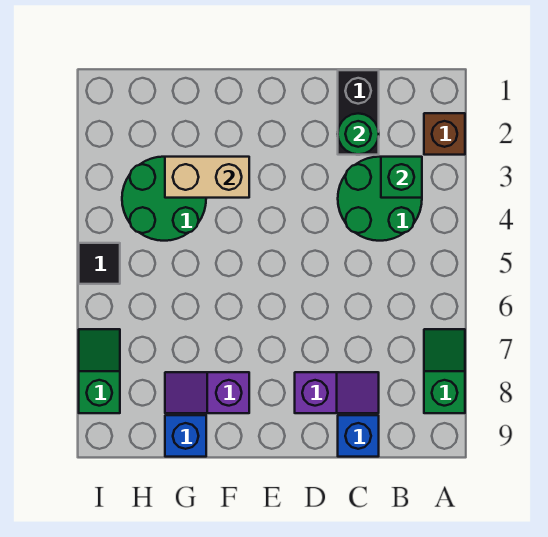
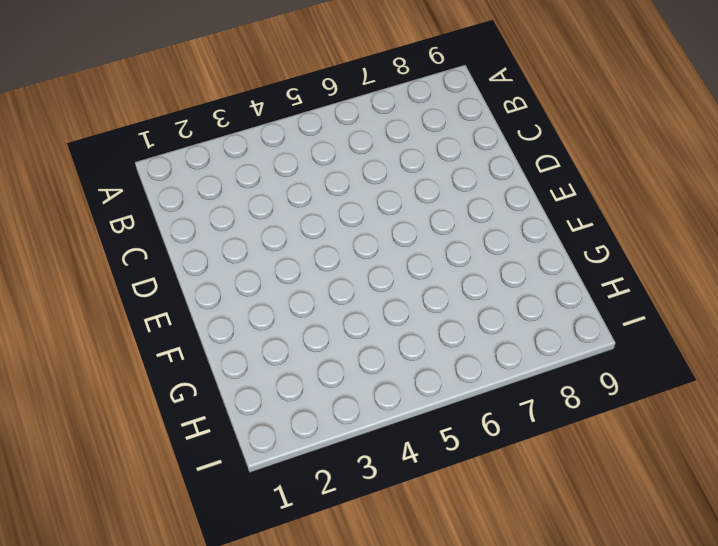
none -> brown brick A2 level 1
none -> green slope A7:A8 level 1 top 8
none -> green round brick B3:C4 level 1

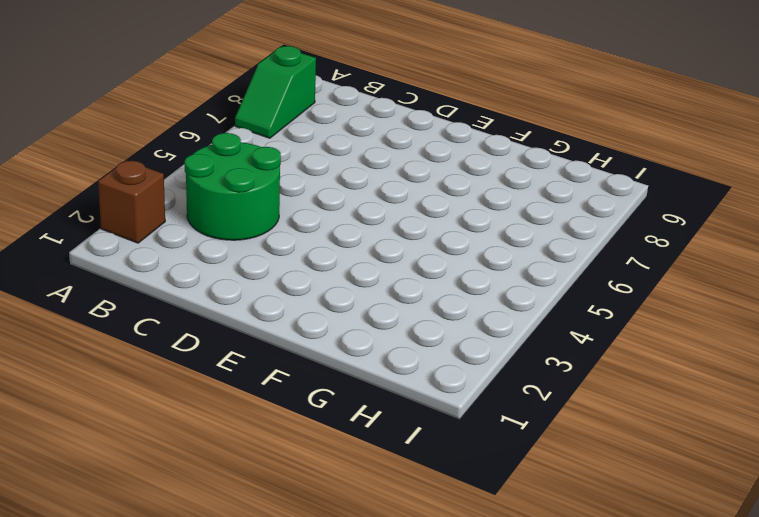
none -> black brick C1:C2 level 1
none -> purple slope C8:D8 level 1 top D
none -> blue brick C9 level 1

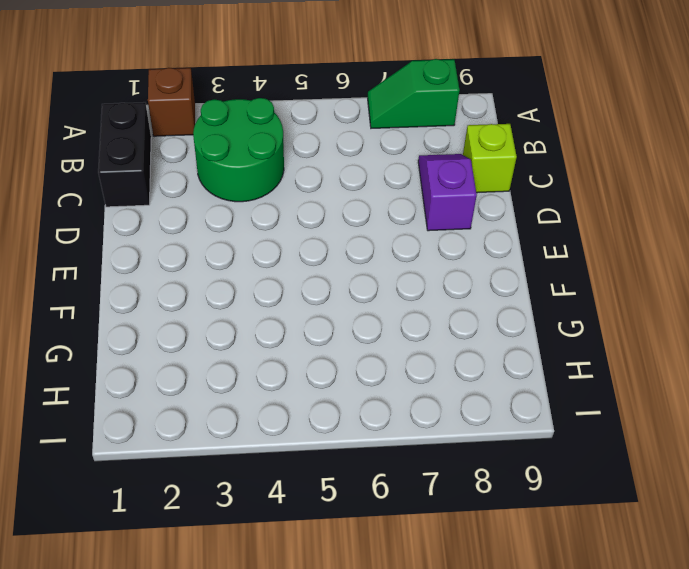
black brick B1:C1 level 1 -> black brick C1:C2 level 1
lime brick C9 level 1 -> blue brick C9 level 1
none -> purple slope F8:G8 level 1 top F
none -> green round brick G3:H4 level 1
none -> blue brick G9 level 1

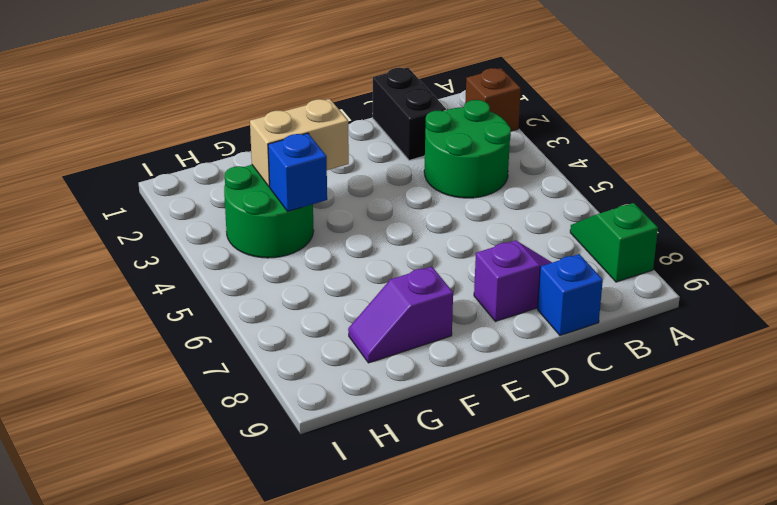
blue brick G4 level 2 -> blue brick G9 level 1
none -> black tile I5 level 1
none -> green slope I7:I8 level 1 top 8
none -> green brick B3 level 2

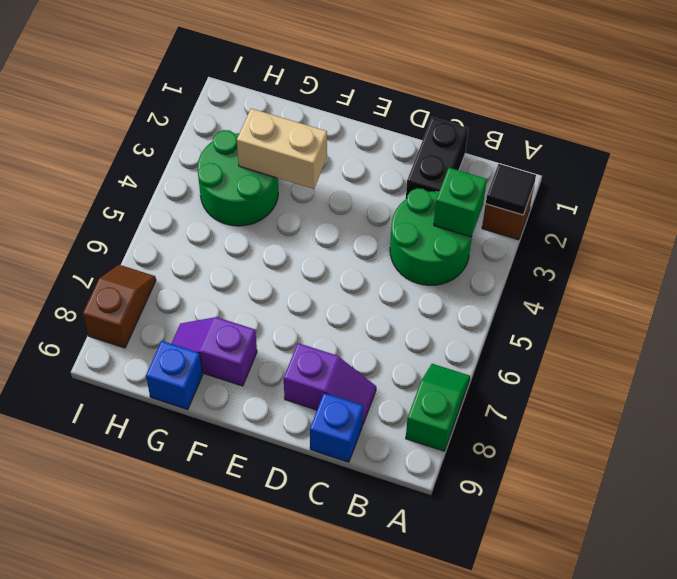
black tile A2 level 2 -> black tile I5 level 1
brown slope I7:I8 level 1 top 8 -> green slope I7:I8 level 1 top 8
none -> green round brick C2 level 2

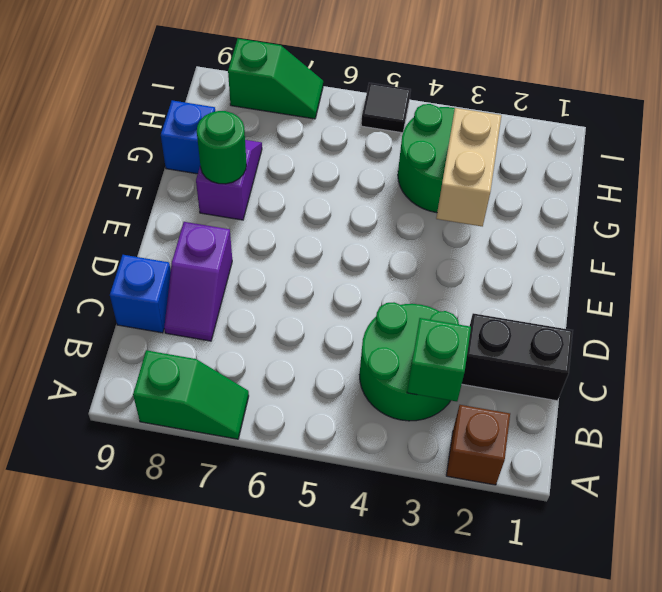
green round brick F8 level 2 -> green round brick C2 level 2

